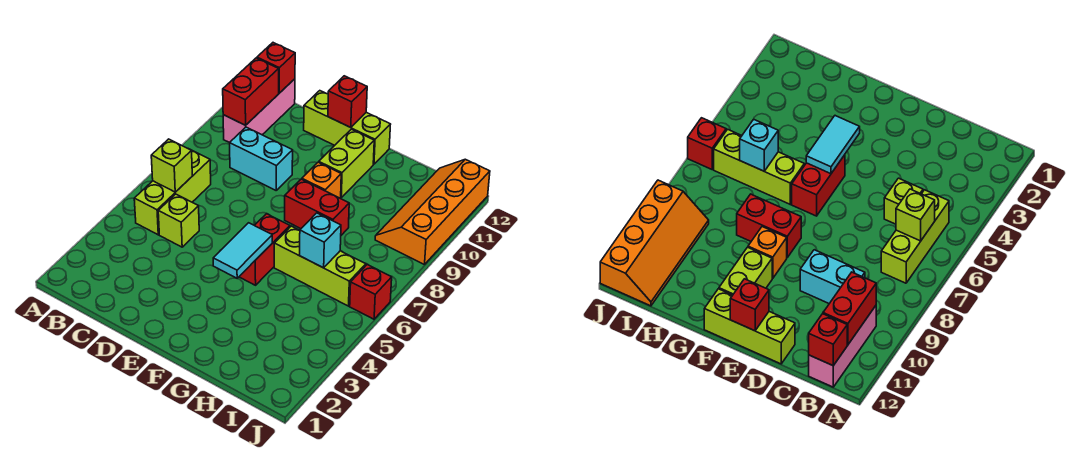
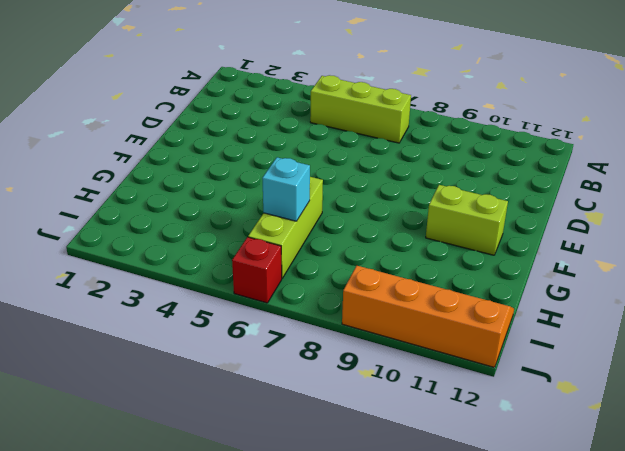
none -> pink brick B10:B12 level 1
none -> lime brick C5 level 1
none -> cyan brick C9:D9 level 1

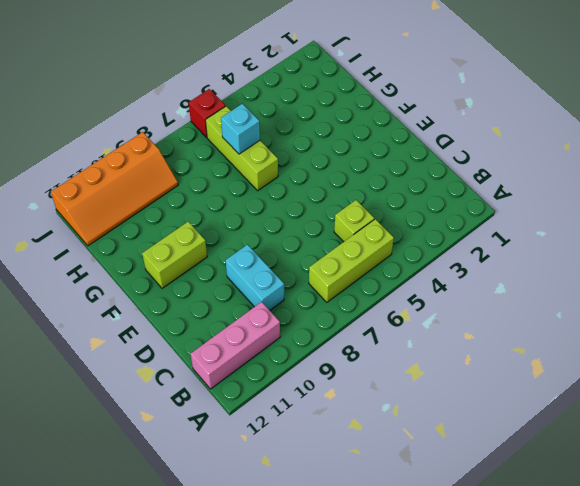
none -> lime brick D12:F12 level 1
none -> red brick F5:F6 level 1
none -> red brick F8:G8 level 1

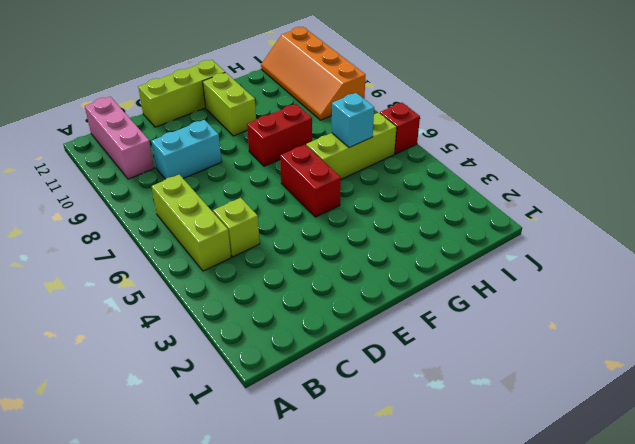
none -> orange brick F9 level 1
none -> lime brick B6 level 2
none -> red brick B10:B11 level 2

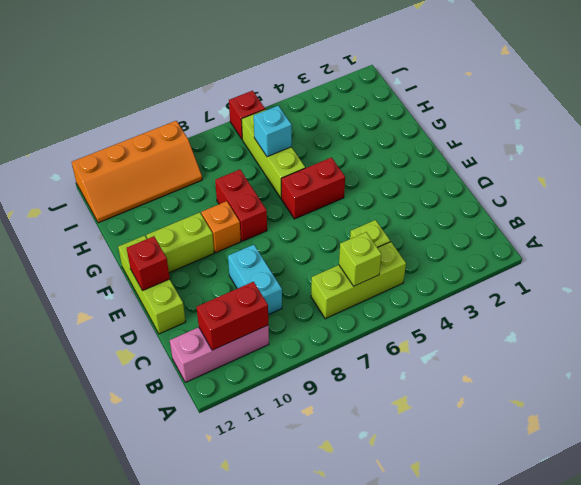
none -> red brick B12 level 2
none -> cyan tile F4:F5 level 2

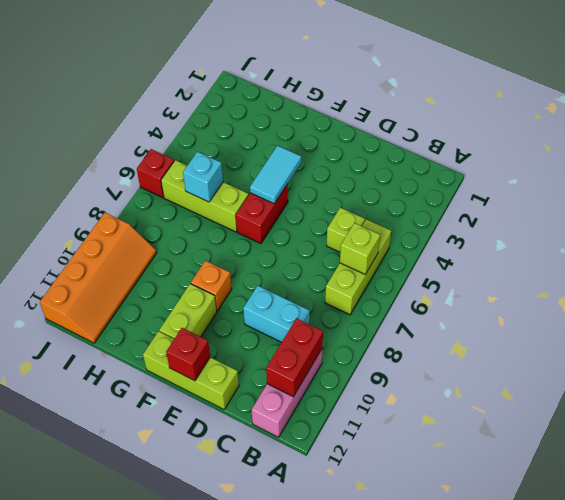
none -> red brick F8:G8 level 1
none -> red brick B12 level 2

